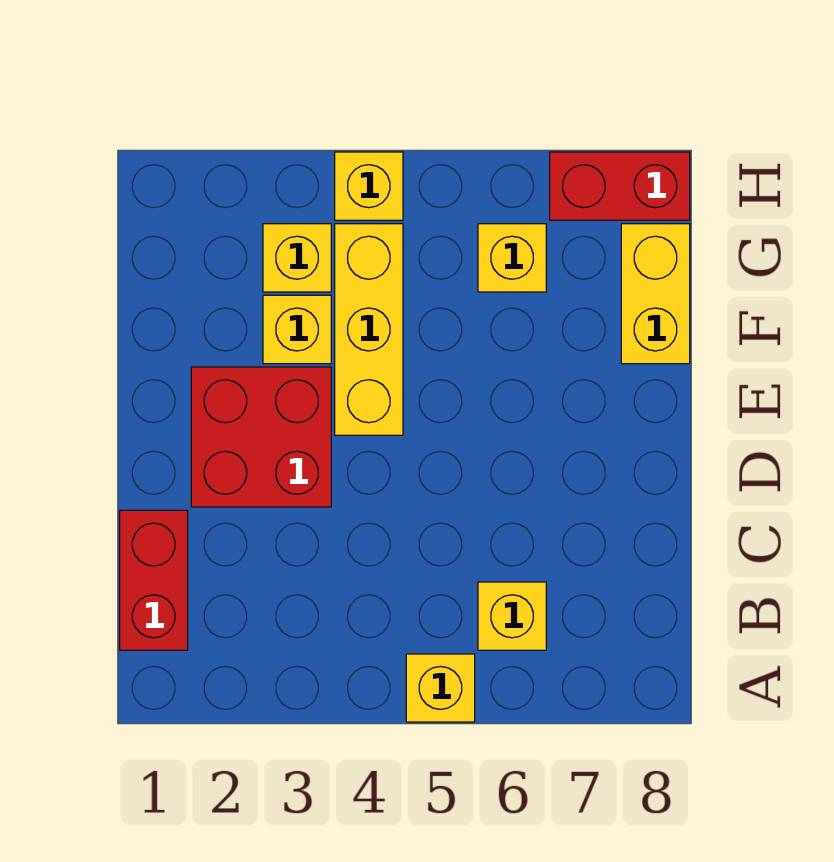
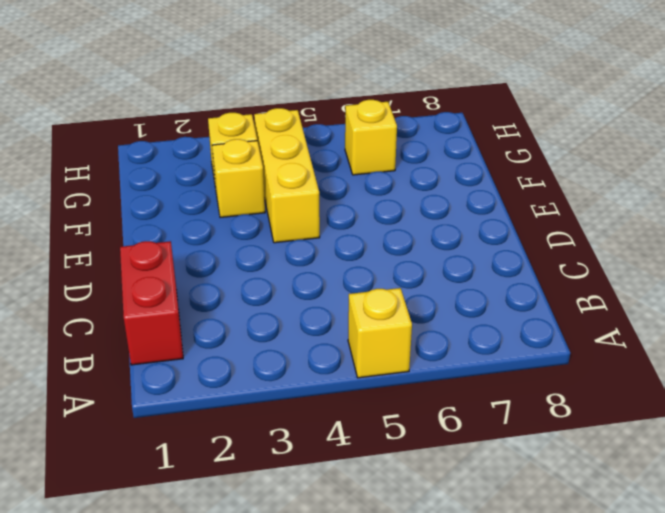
none -> yellow brick B6 level 1
none -> red brick D2:E3 level 1

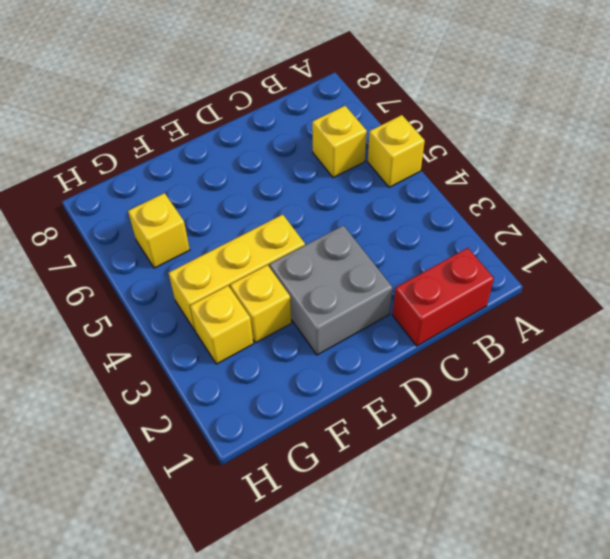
grey brick D2:E3 level 1 -> red brick D2:E3 level 1
none -> yellow brick F8:G8 level 1
none -> yellow brick H4 level 1

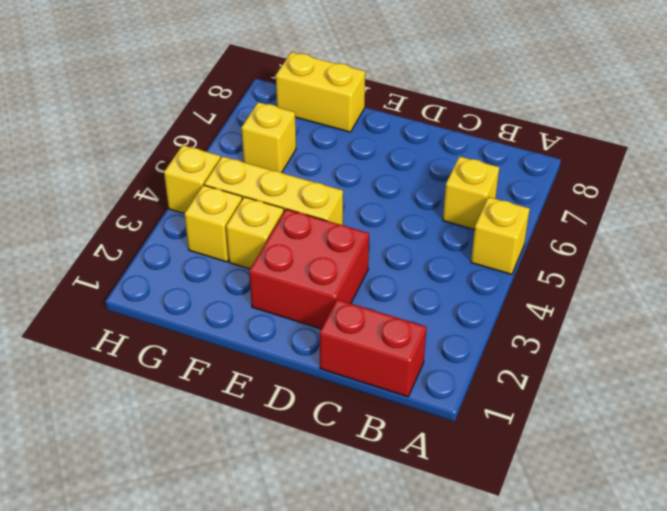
none -> red brick H7:H8 level 1

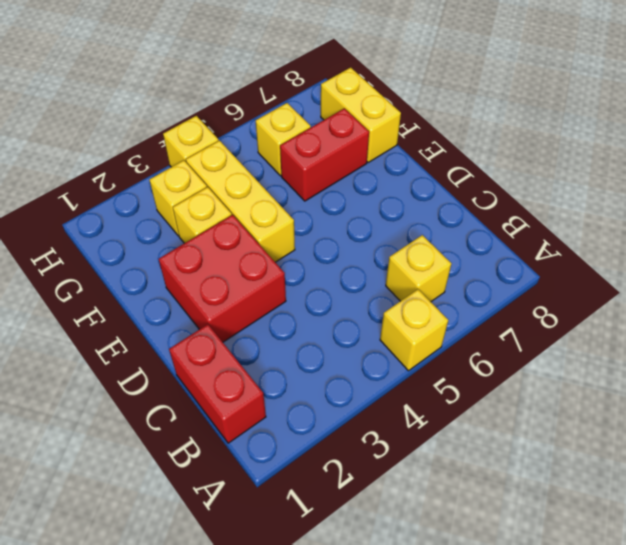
red brick F6:F7 level 1 -> red brick H7:H8 level 1

